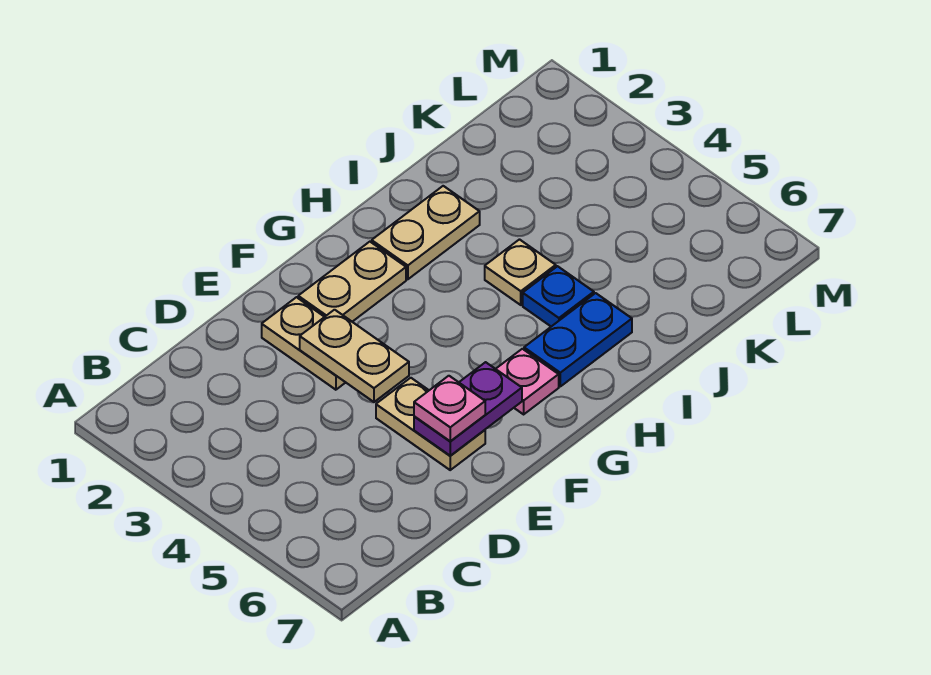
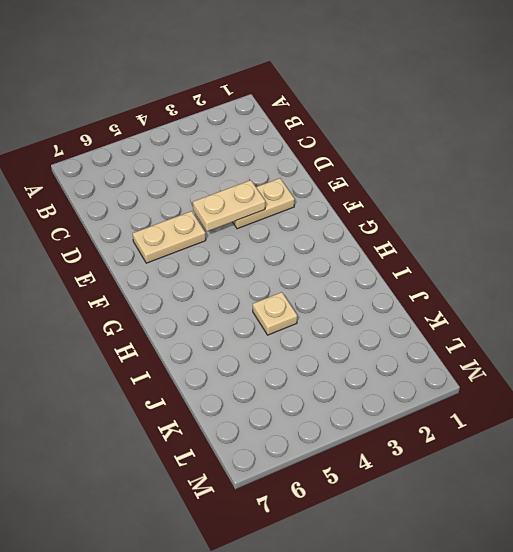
none -> tan plate F2:G2 level 1
none -> pink plate G6 level 1

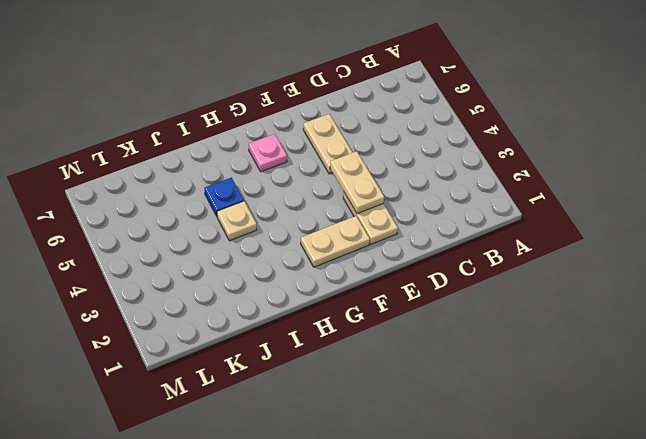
none -> tan plate H2:I2 level 1
none -> blue plate H6:I6 level 1

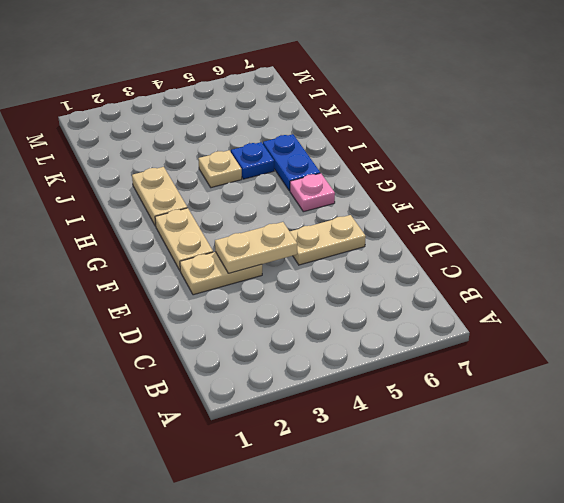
none -> purple plate E6:F6 level 2
none -> pink plate E6 level 3

